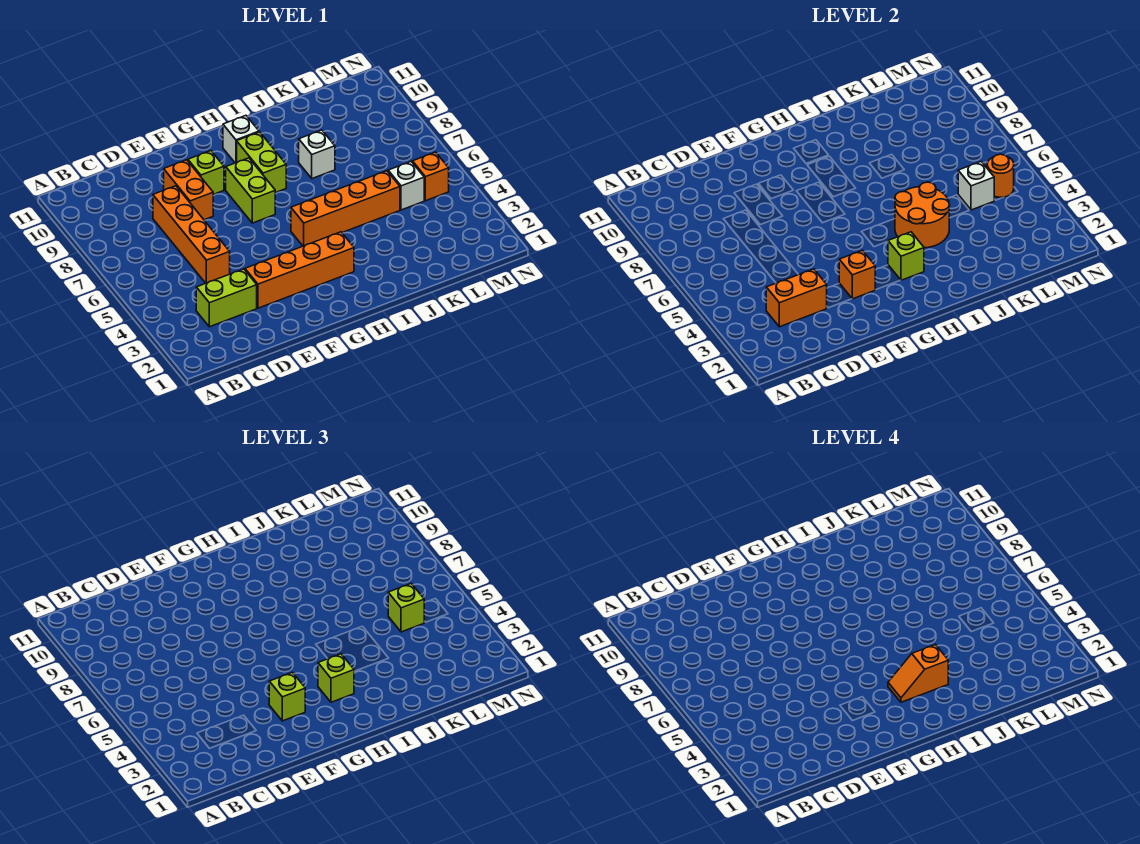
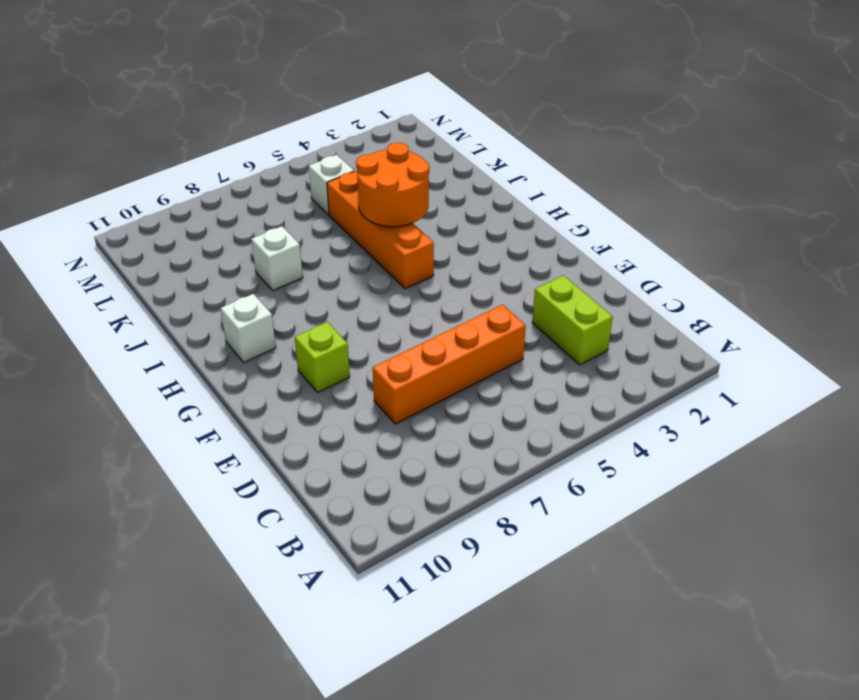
none -> orange brick E3:H3 level 1
none -> orange brick E8:E9 level 1
none -> lime brick G7:G8 level 1

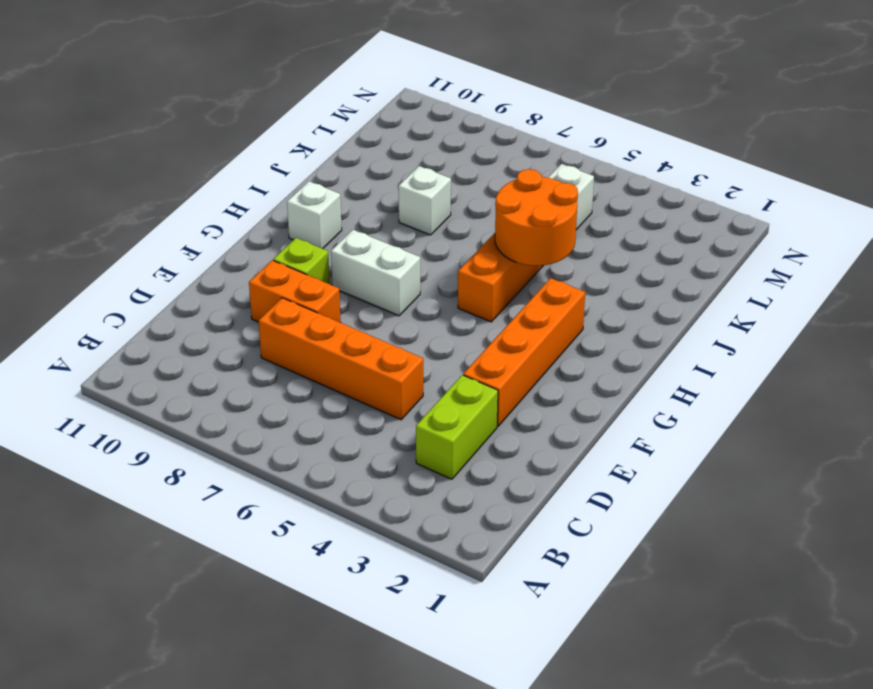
white brick G7:G8 level 1 -> lime brick G7:G8 level 1
none -> lime brick H8:H9 level 1
none -> orange brick M5 level 1
none -> orange brick C3:D3 level 2

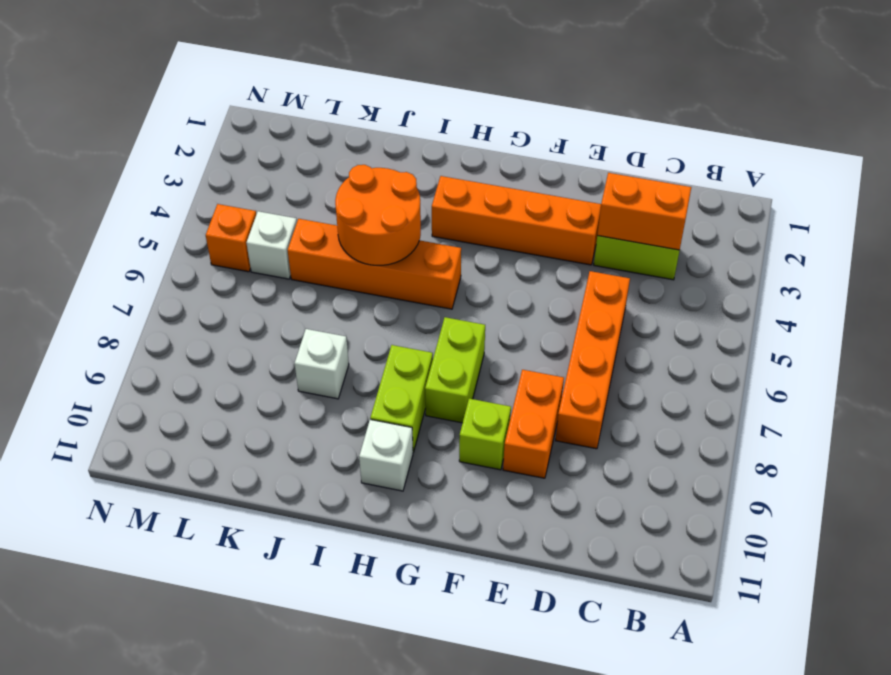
none -> orange brick F3 level 2
none -> lime brick H3 level 2
none -> white brick L5 level 2

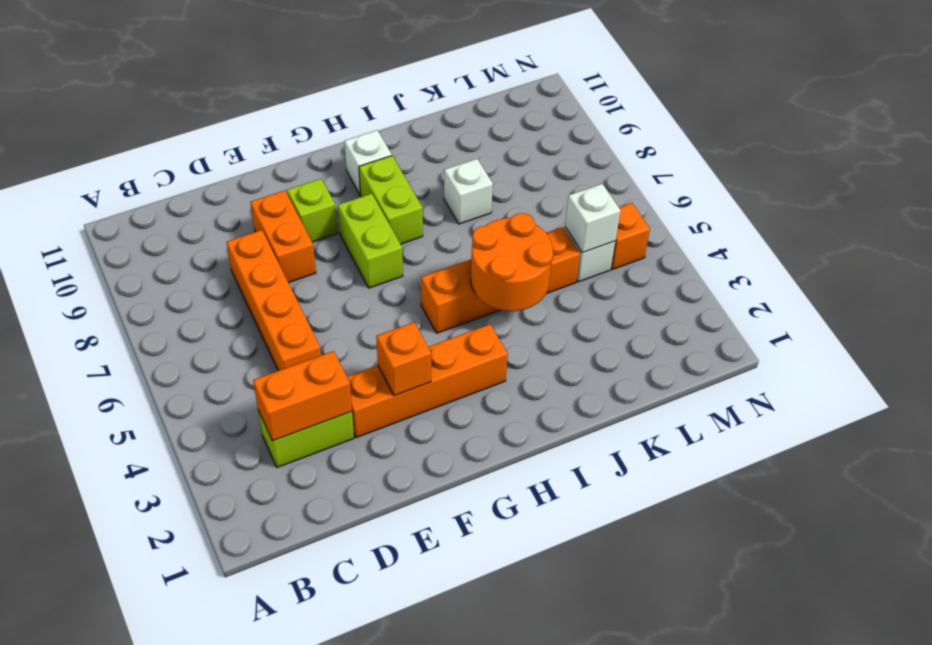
none -> lime brick H3 level 2
none -> orange round brick M5 level 2
none -> lime brick F3 level 3

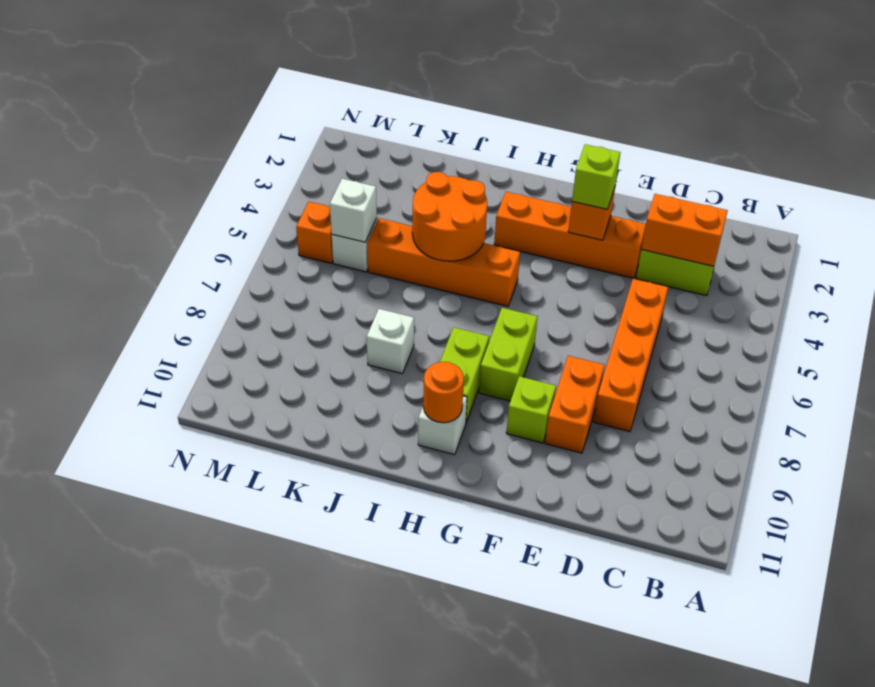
orange round brick H10 level 2 -> orange round brick M5 level 2
none -> lime brick H3 level 2
none -> lime brick H3 level 3
none -> lime brick L5 level 3

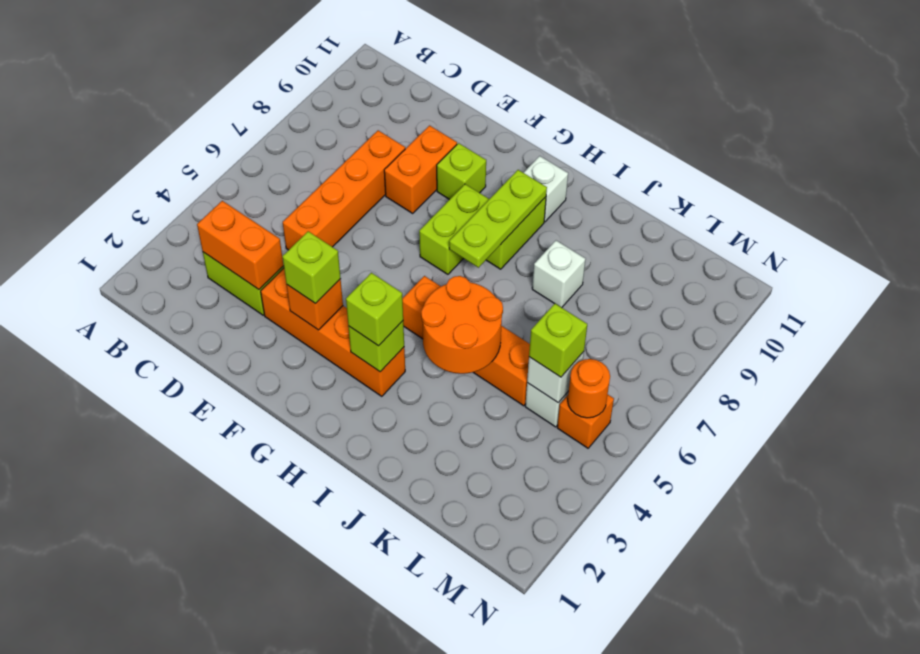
lime plate H7:H9 level 2 -> none
none -> orange slope H3:I3 level 4 top I

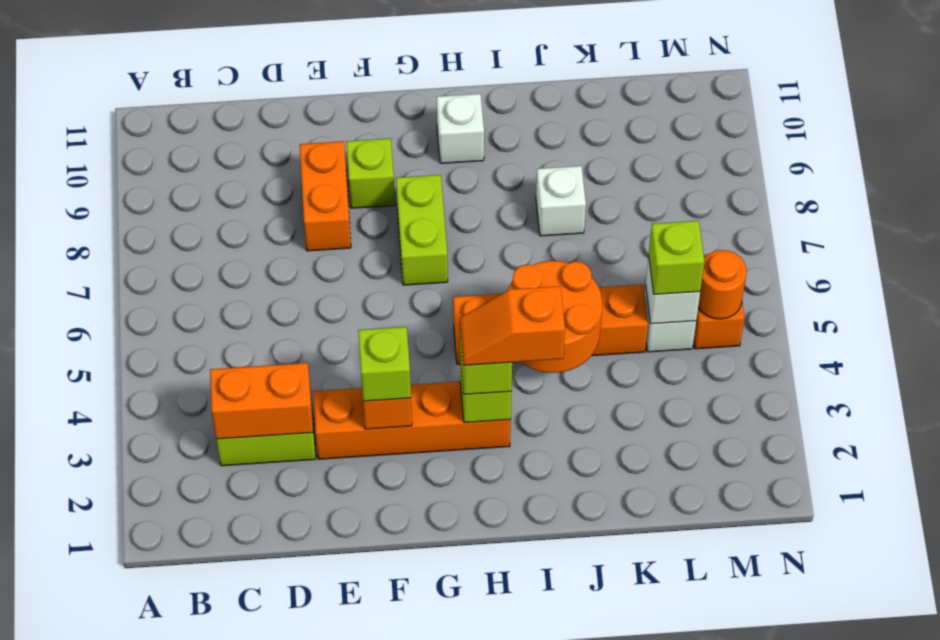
none -> orange brick D5:D8 level 1
none -> lime brick H8:H9 level 1

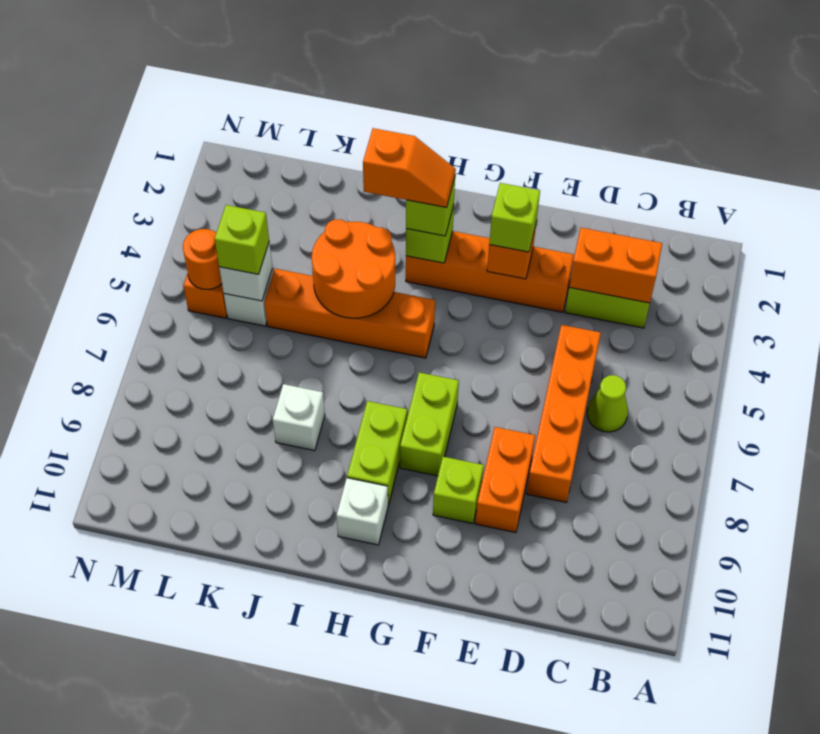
lime cone C6 level 1 -> none

